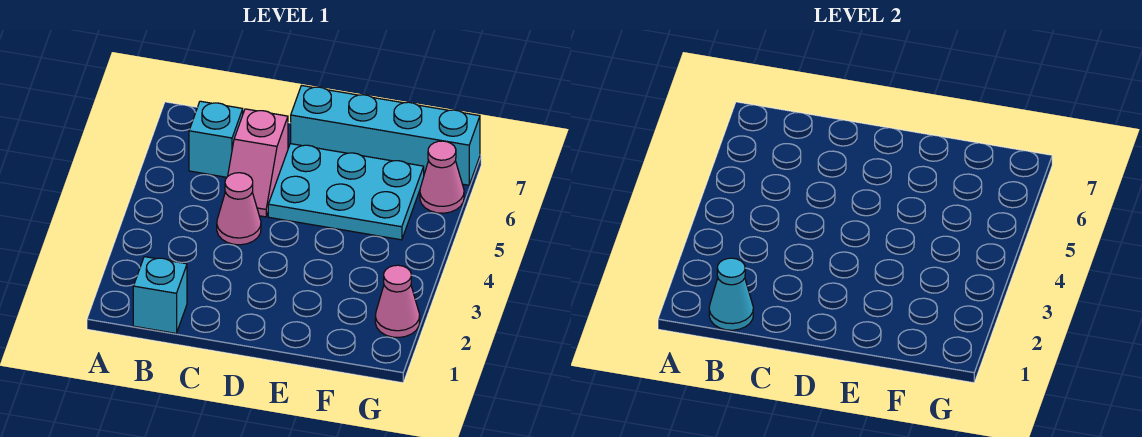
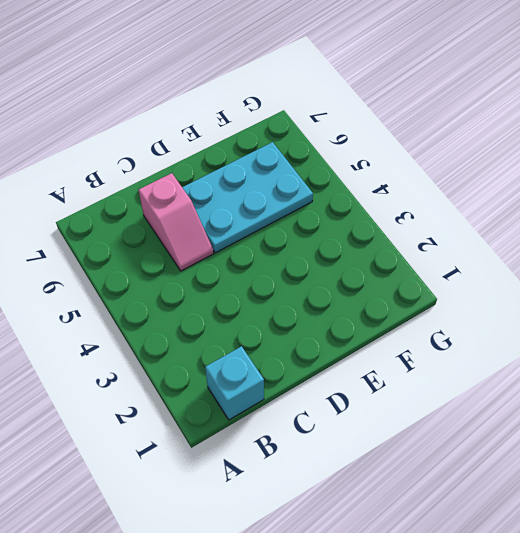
none -> cyan brick B6 level 1
none -> pink cone C4 level 1

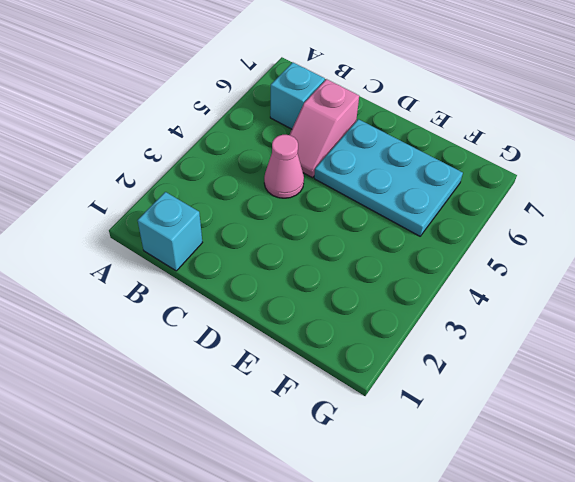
none -> cyan brick D7:G7 level 1
none -> pink cone G2 level 1

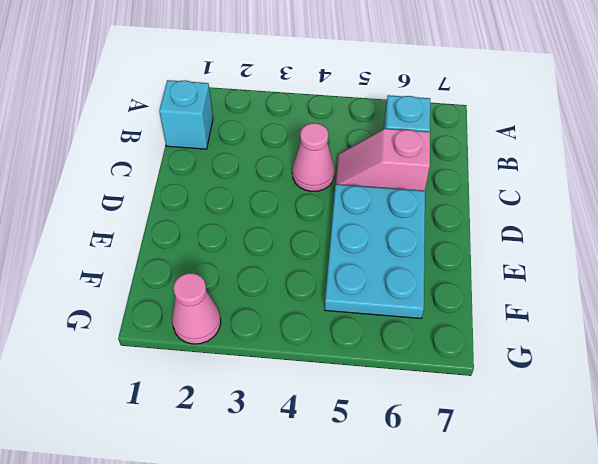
none -> cyan brick D7:G7 level 1
none -> pink cone G6 level 1

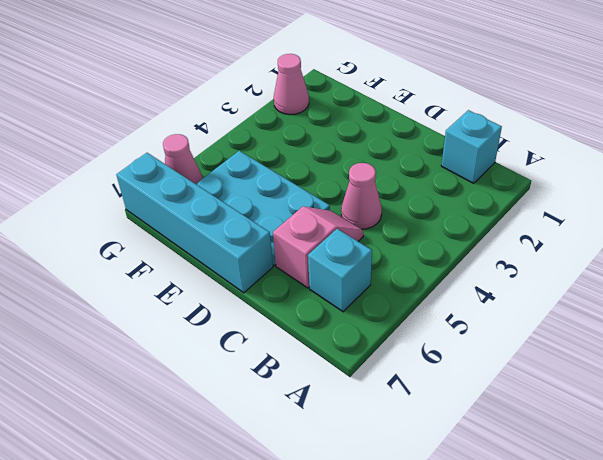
none -> cyan cone B1 level 2

